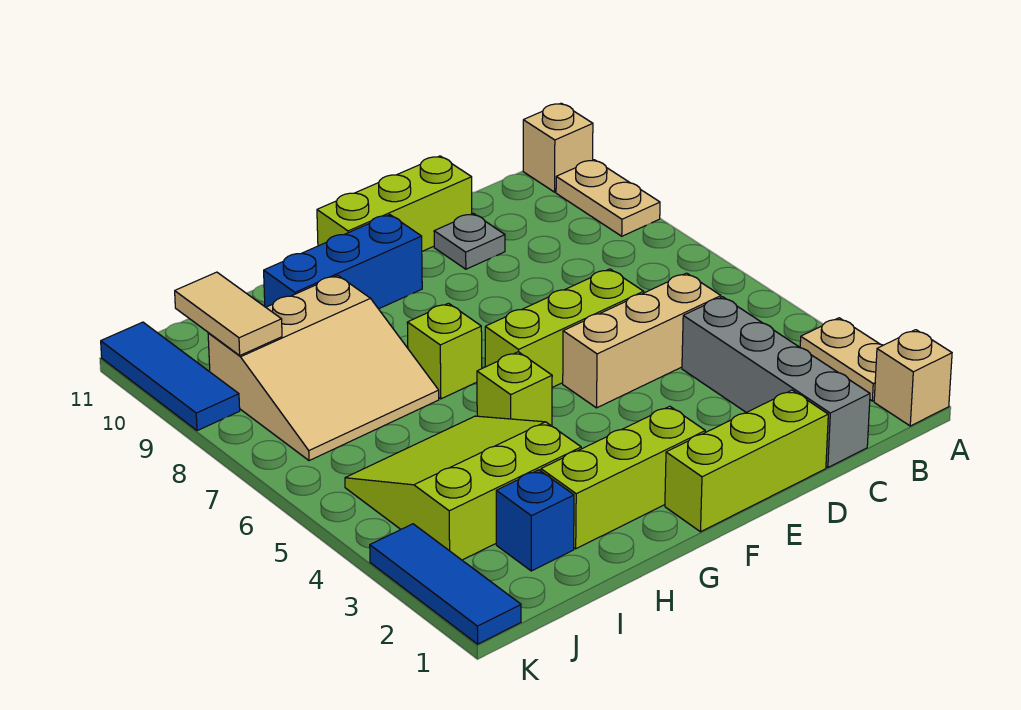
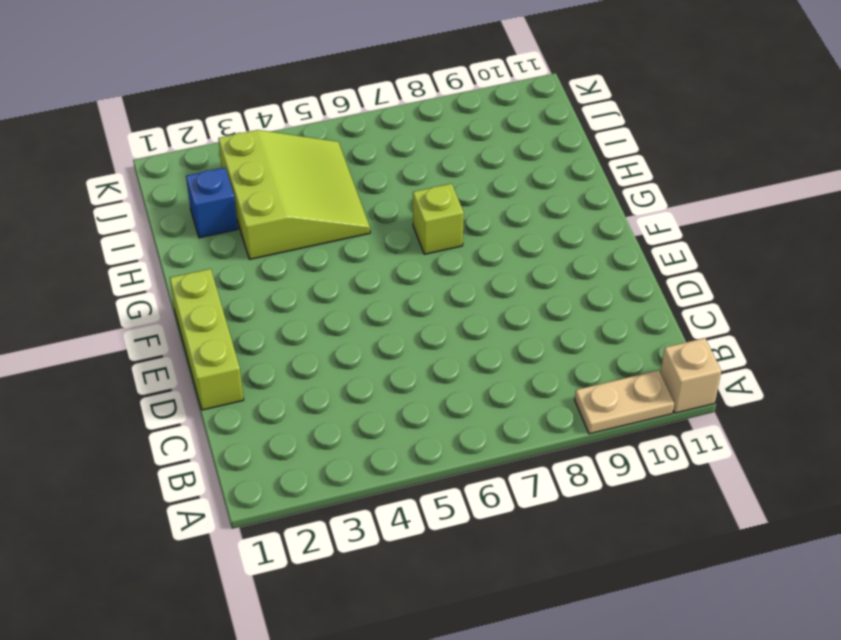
none -> tan brick A1 level 1
none -> tan plate A2:A3 level 1
none -> grey brick C1:C4 level 1

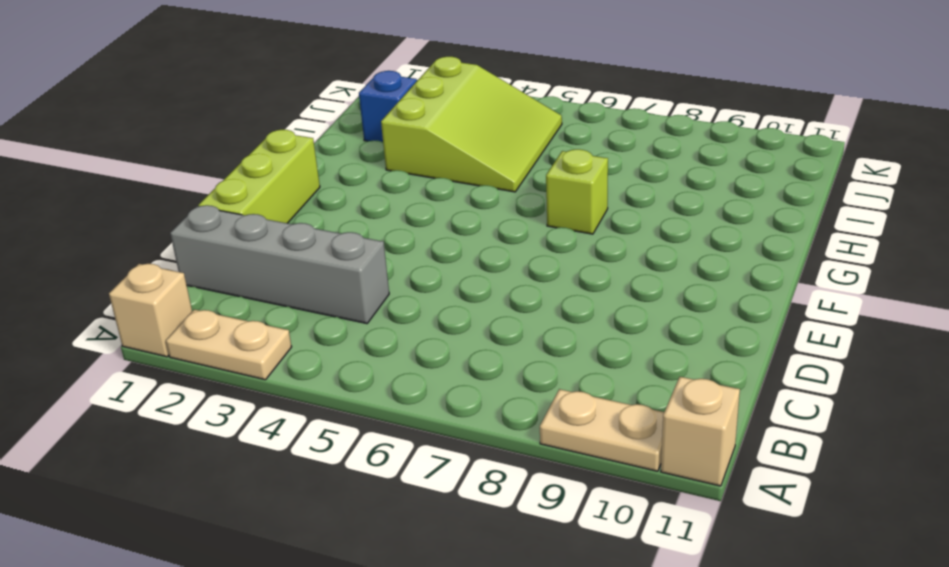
none -> tan brick C5:E5 level 1
none -> lime brick D6:F6 level 1
none -> grey plate D10 level 1

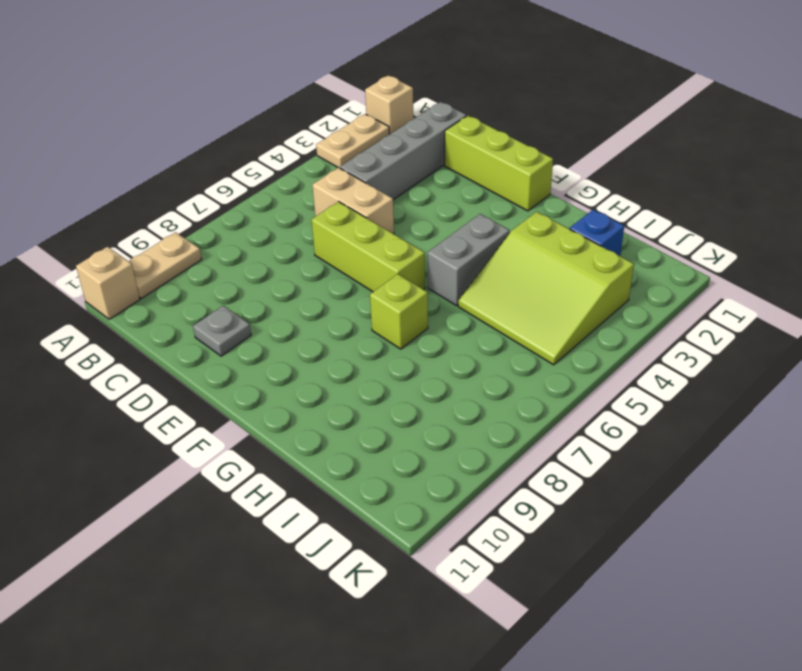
tan brick C5:D5 level 1 -> tan brick C5:E5 level 1
grey brick G4:G5 level 1 -> lime brick G5 level 1
none -> lime brick D11:F11 level 1
none -> lime brick F2:H2 level 1
none -> blue brick F10:H10 level 1

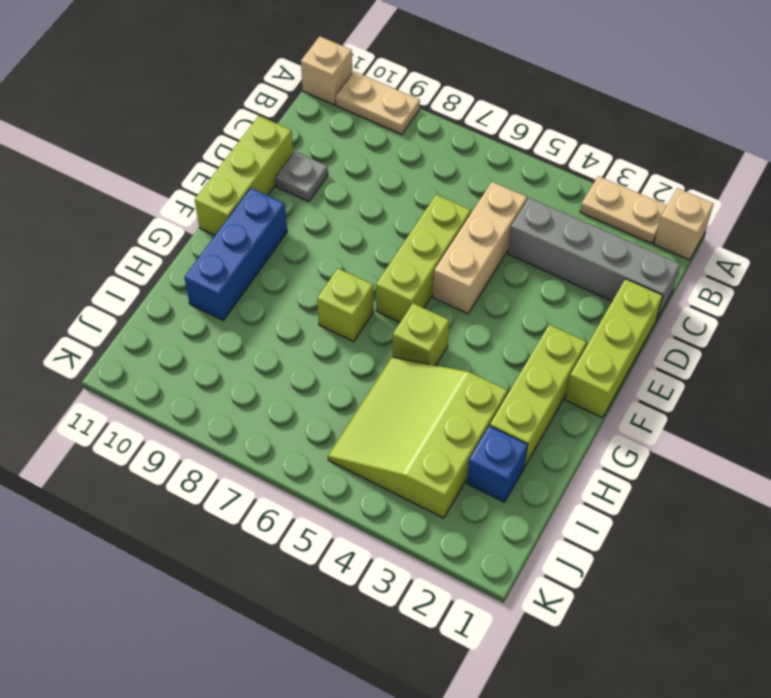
none -> tan slope H7:J9 level 1 top 9
none -> blue tile K1:K3 level 1
none -> blue tile K9:K11 level 1

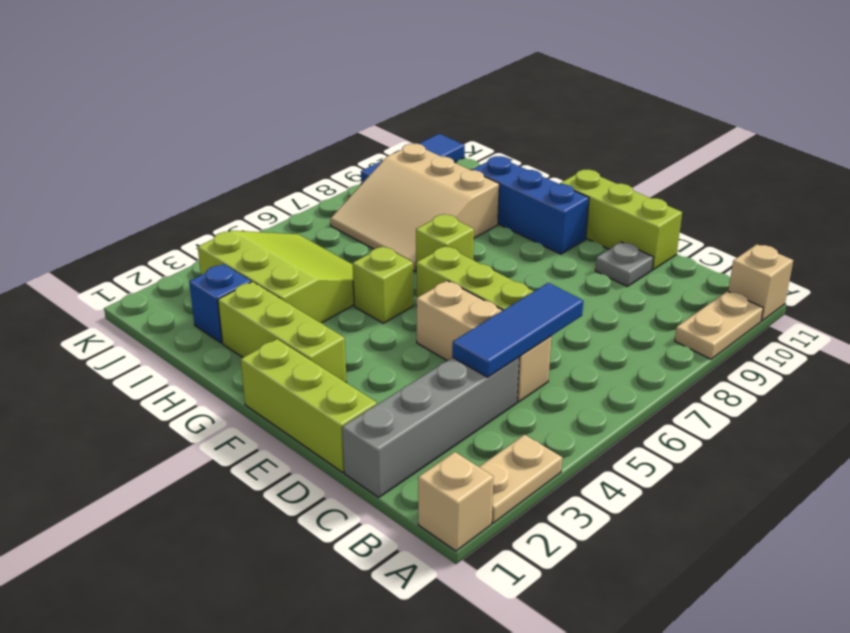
blue tile C4:C6 level 2 -> blue tile K1:K3 level 1
none -> tan tile J9:J10 level 2

